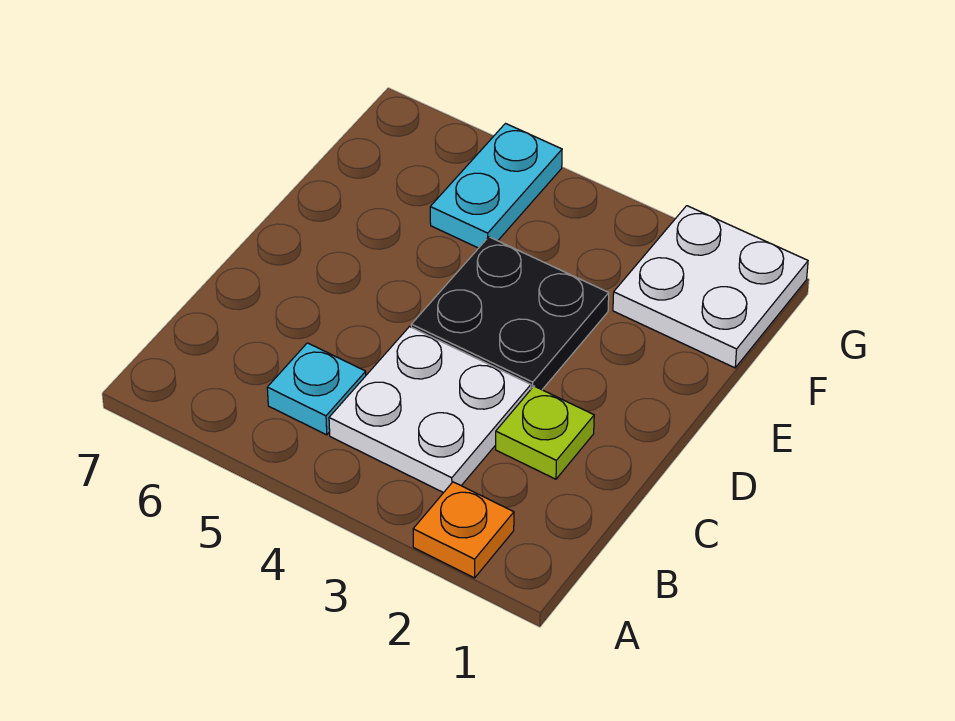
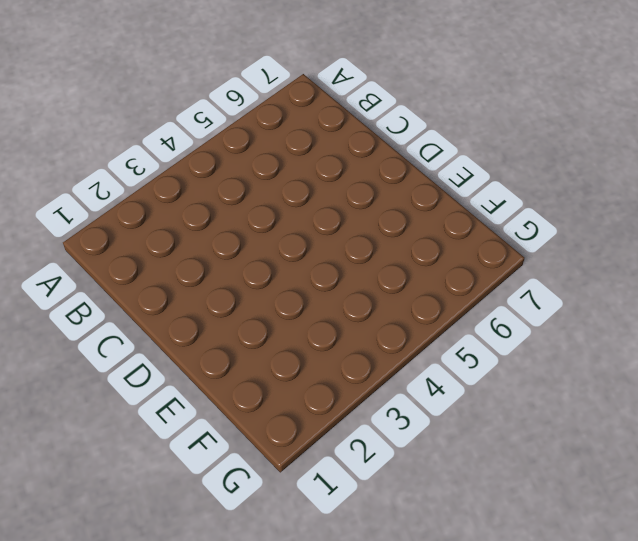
none -> orange plate A2 level 1
none -> white plate B3:C4 level 1

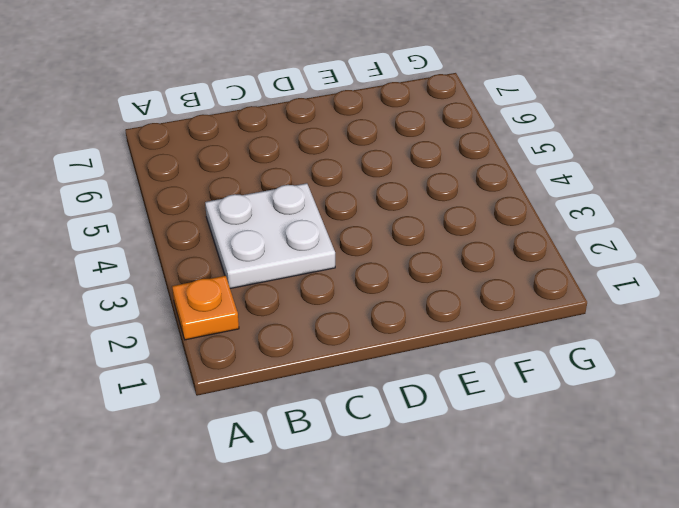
none -> cyan plate B5 level 1
none -> lime plate C2 level 1

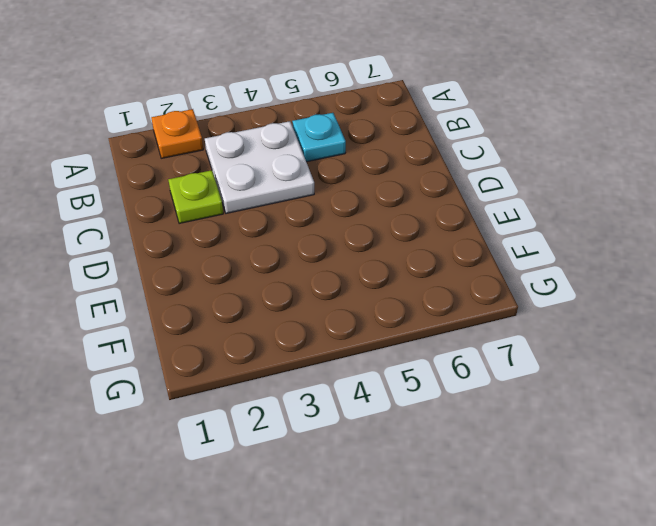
none -> black plate D3:E4 level 1
none -> white plate F1:G2 level 1

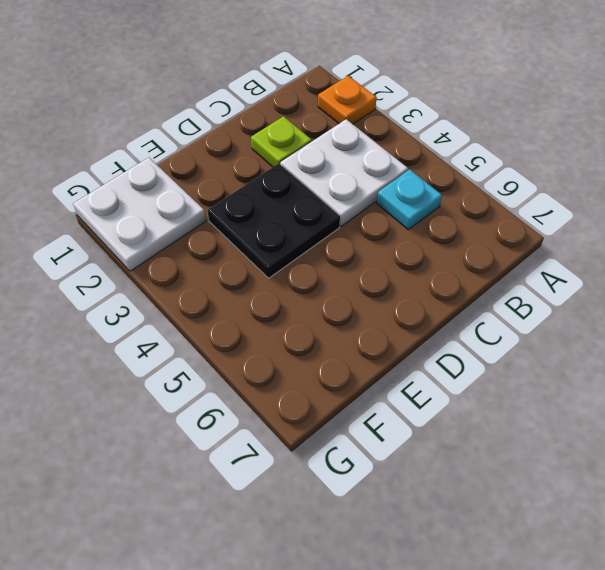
none -> cyan plate F5:G5 level 1

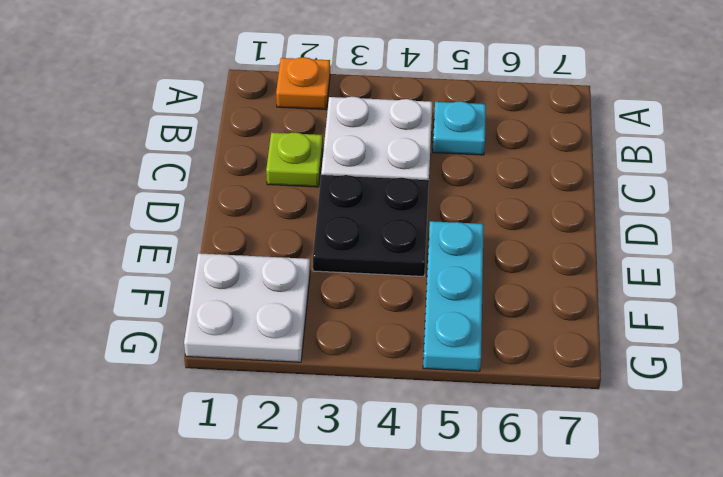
cyan plate E5:G5 level 1 -> cyan plate F5:G5 level 1

